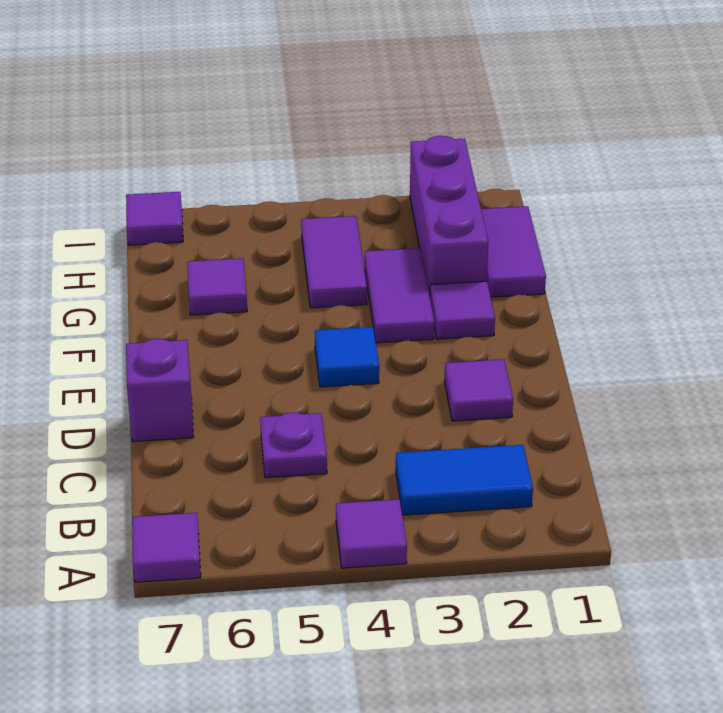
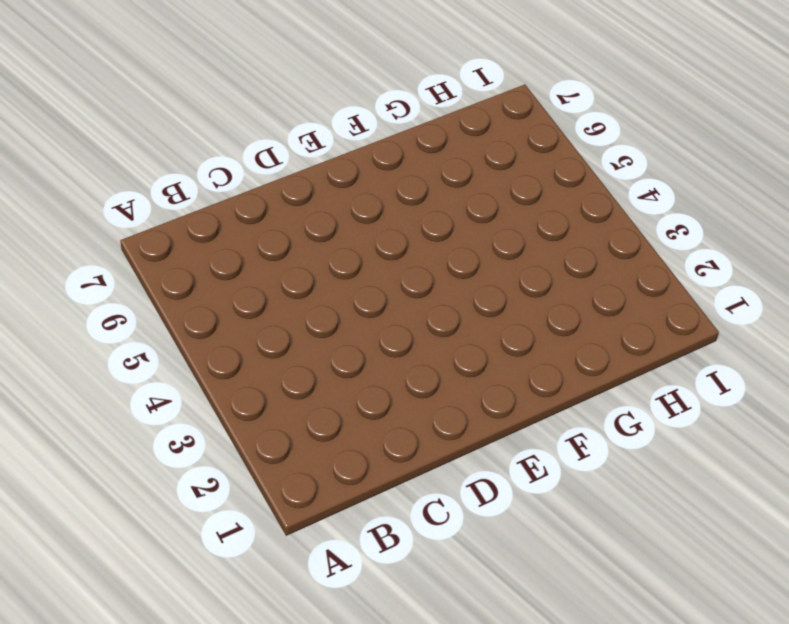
none -> purple tile A4 level 1
none -> purple tile A7 level 1
none -> blue tile B2:B3 level 1

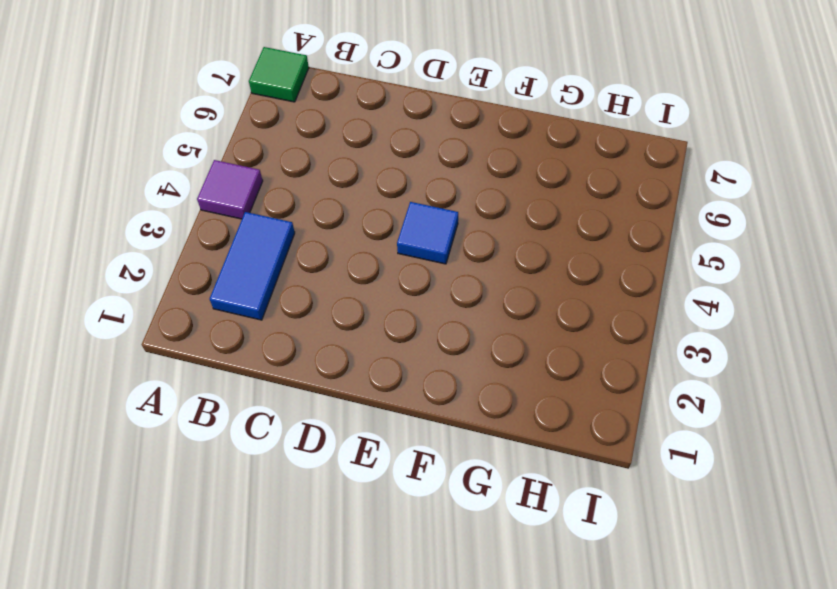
green tile A7 level 1 -> purple tile A7 level 1
none -> purple plate C5 level 1
none -> purple tile D2 level 1
none -> purple brick D7 level 1

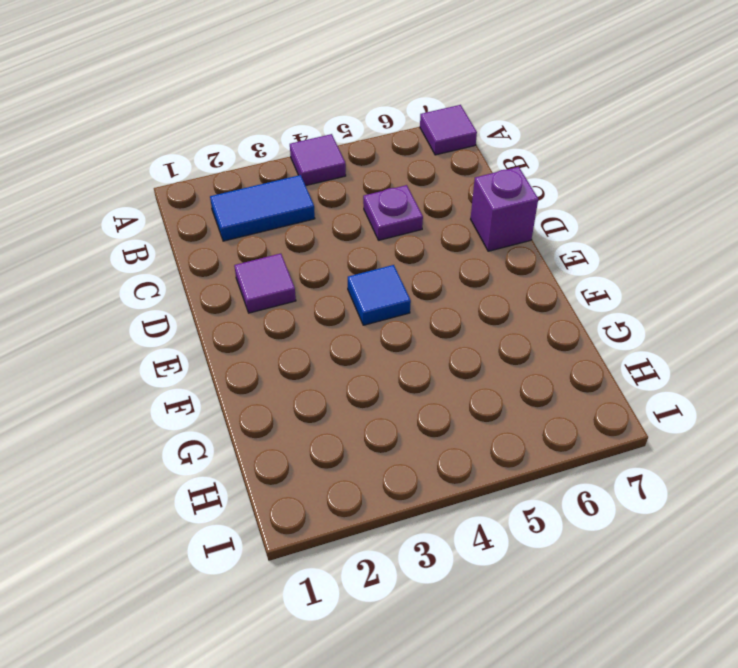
none -> purple tile F2 level 1
none -> purple tile F3:G3 level 1
none -> purple tile G1:H1 level 1

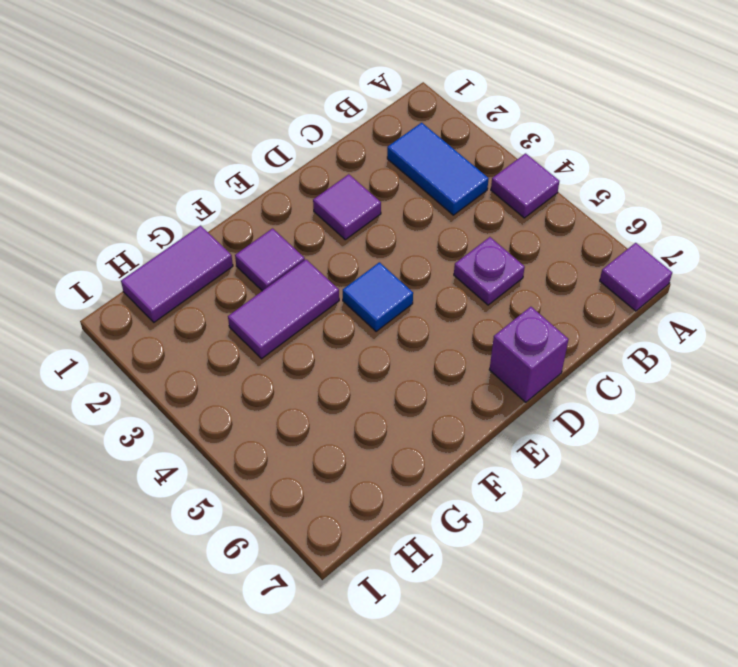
none -> purple brick G2:I2 level 1
none -> purple tile G4:H4 level 1
none -> purple tile G6 level 1

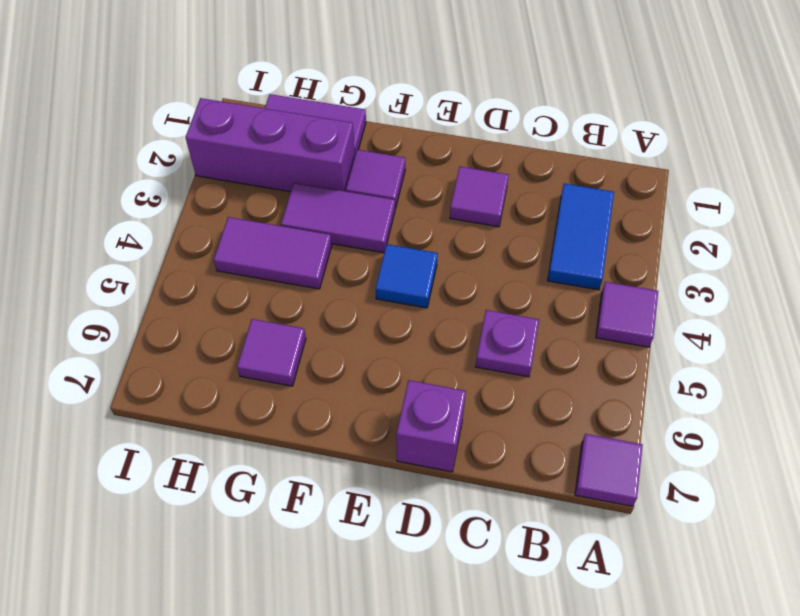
none -> purple tile I7 level 1

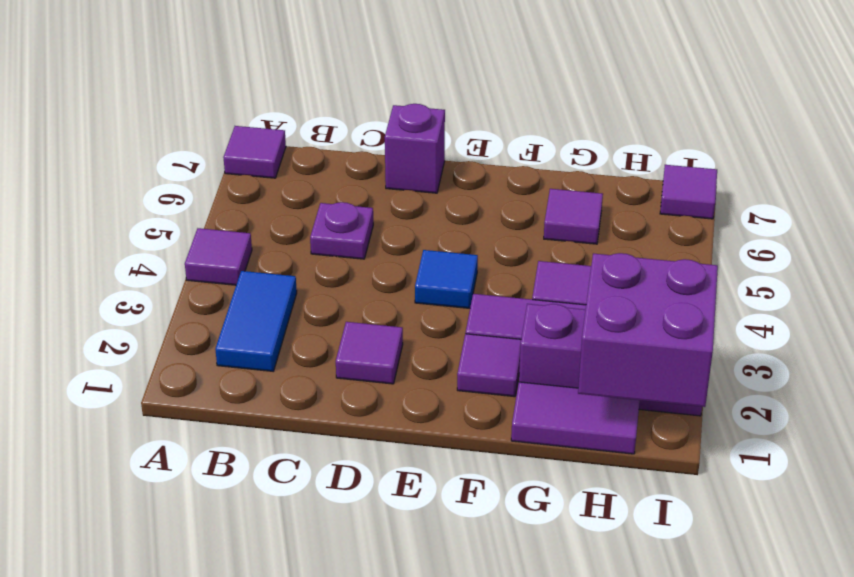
purple brick H1:I2 level 2 -> none

